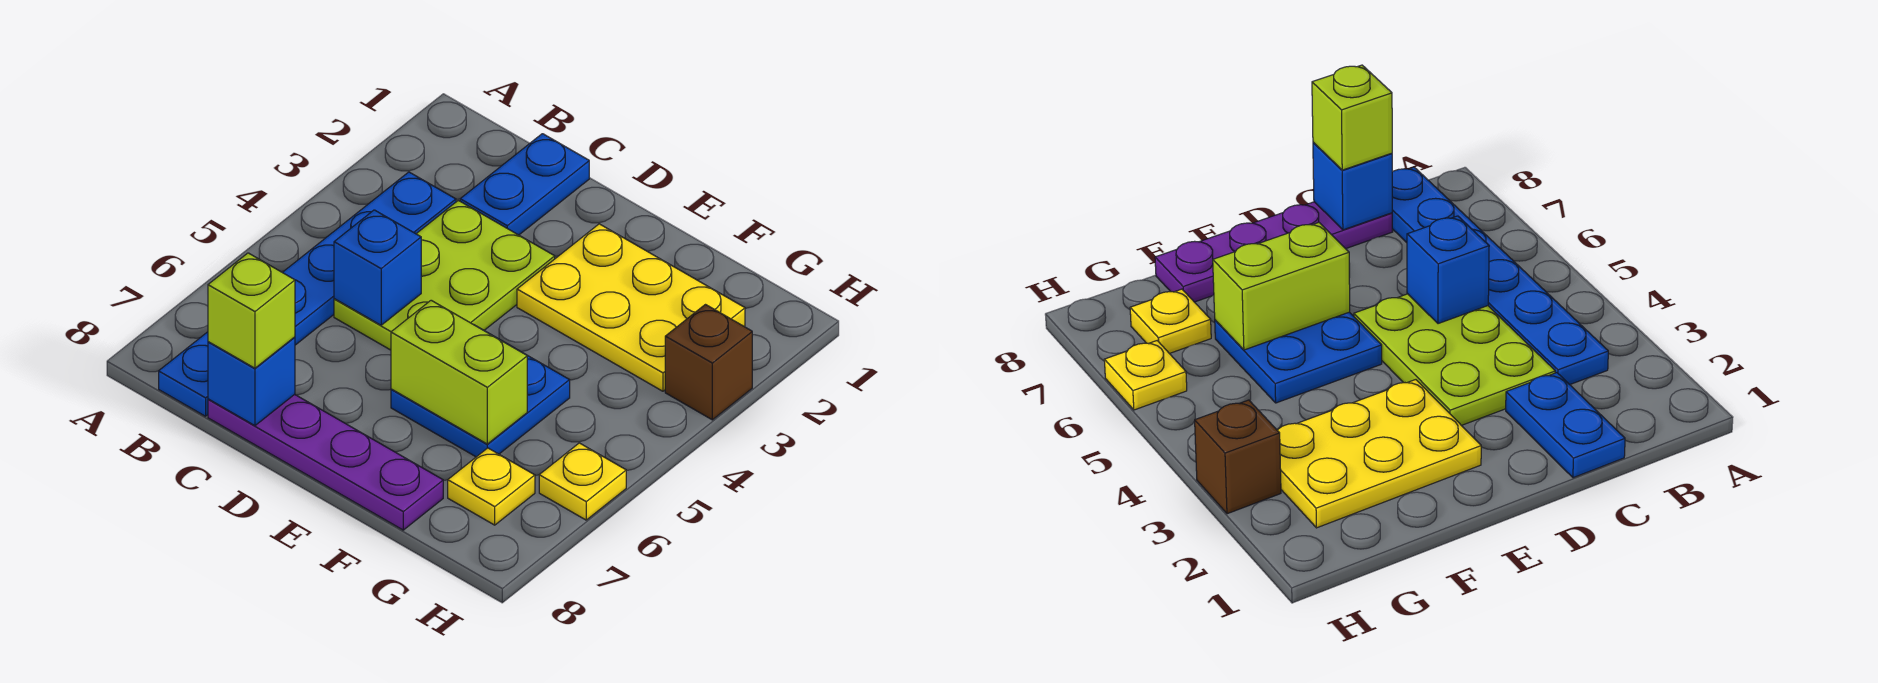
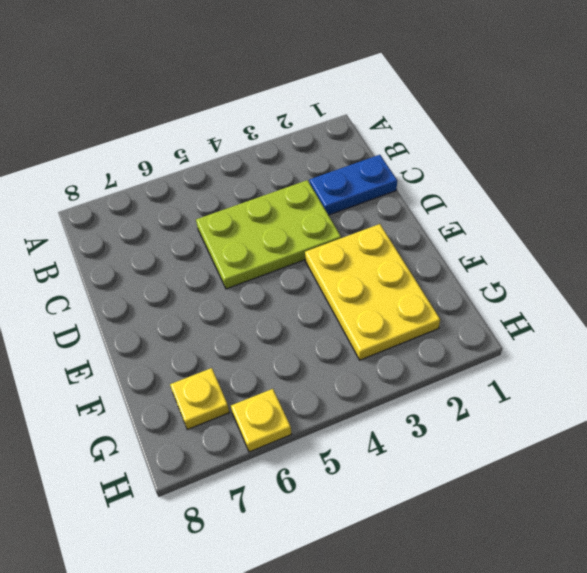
none -> blue plate B3:B8 level 1
none -> purple plate C8:F8 level 1
none -> blue plate E5:F6 level 1

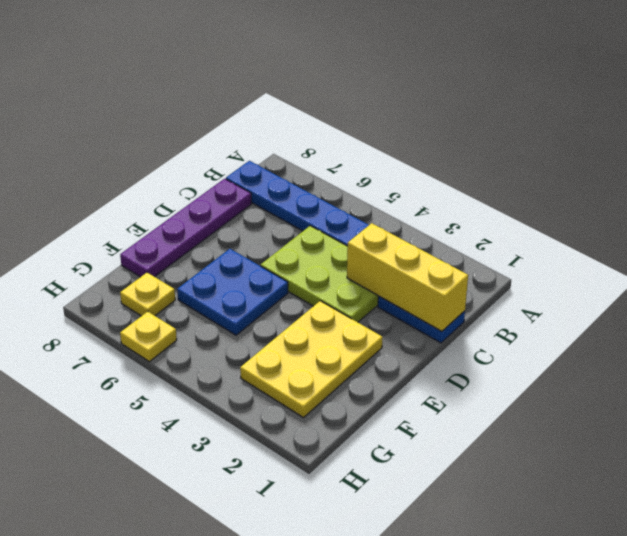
yellow brick C1:C3 level 2 -> none
none -> brown brick H3 level 1
none -> blue brick C5 level 2
none -> blue brick C8 level 2

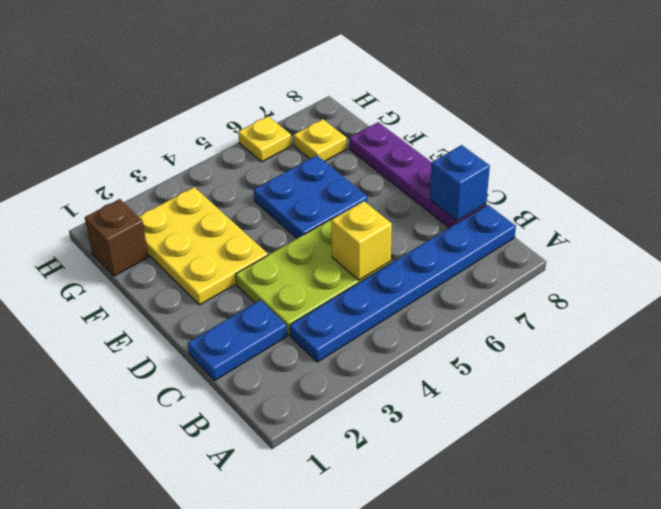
yellow brick C5 level 2 -> blue brick C5 level 2
brown brick G1 level 1 -> brown brick H3 level 1
none -> lime brick E6:F6 level 2
none -> lime brick C8 level 3

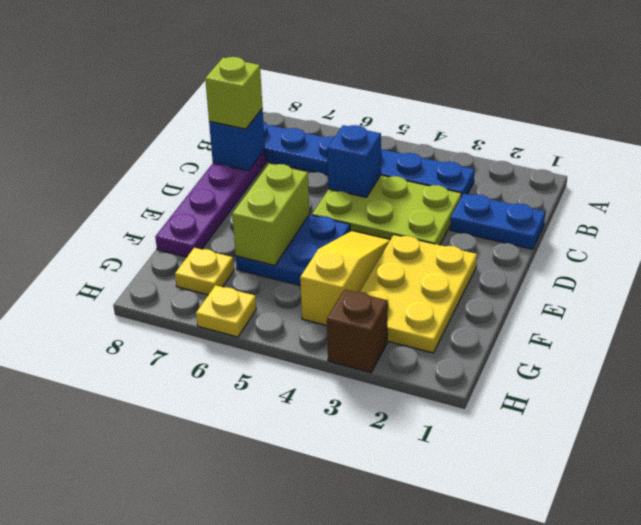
yellow slope E4:G4 level 1 top G -> none

